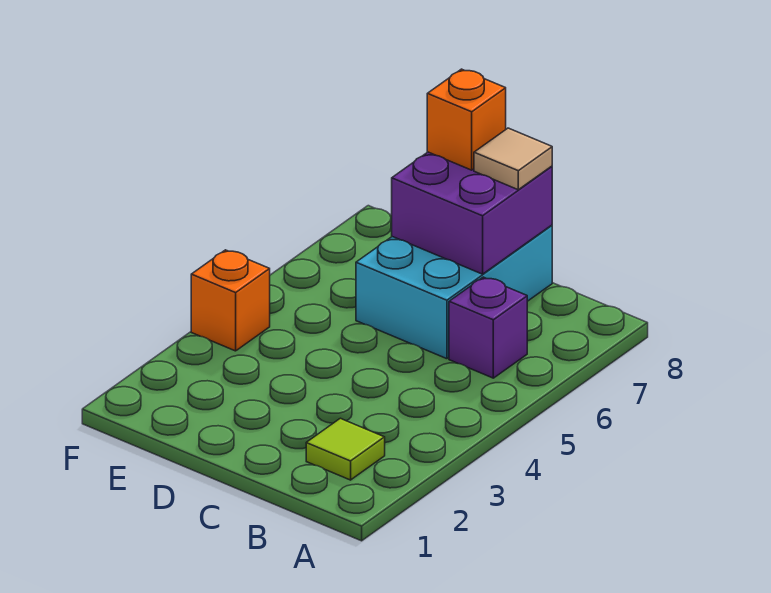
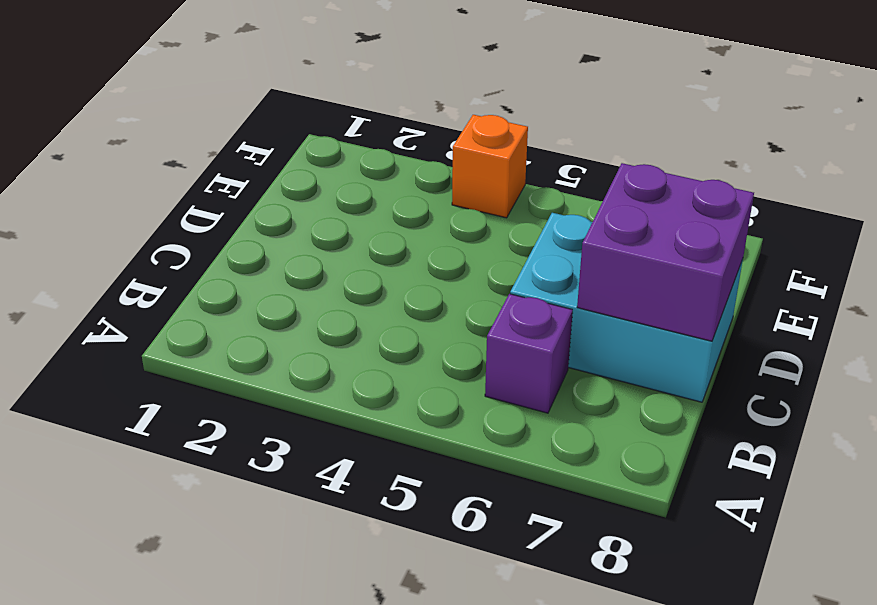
none -> lime tile B2 level 1
none -> tan tile C8 level 3

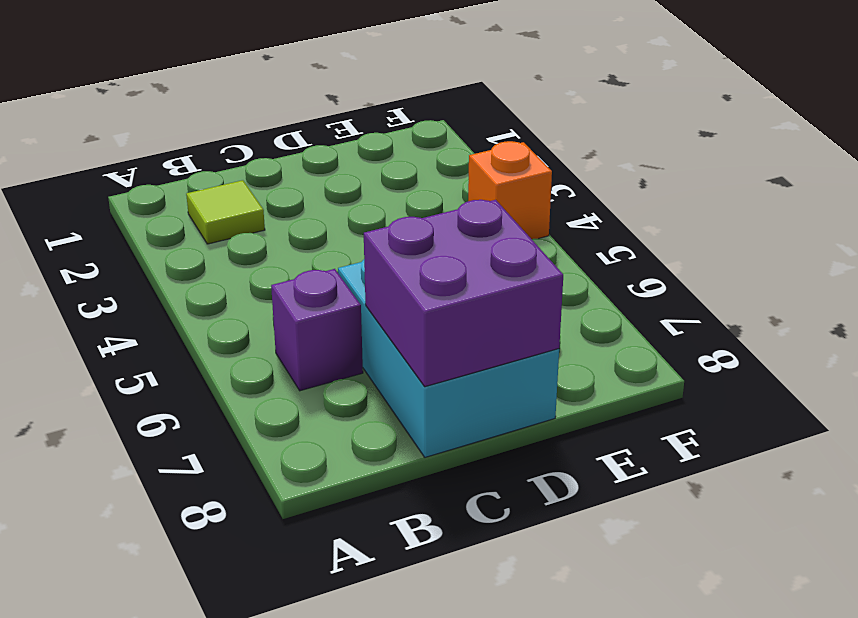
none -> tan tile C8 level 3
none -> orange brick D8 level 3

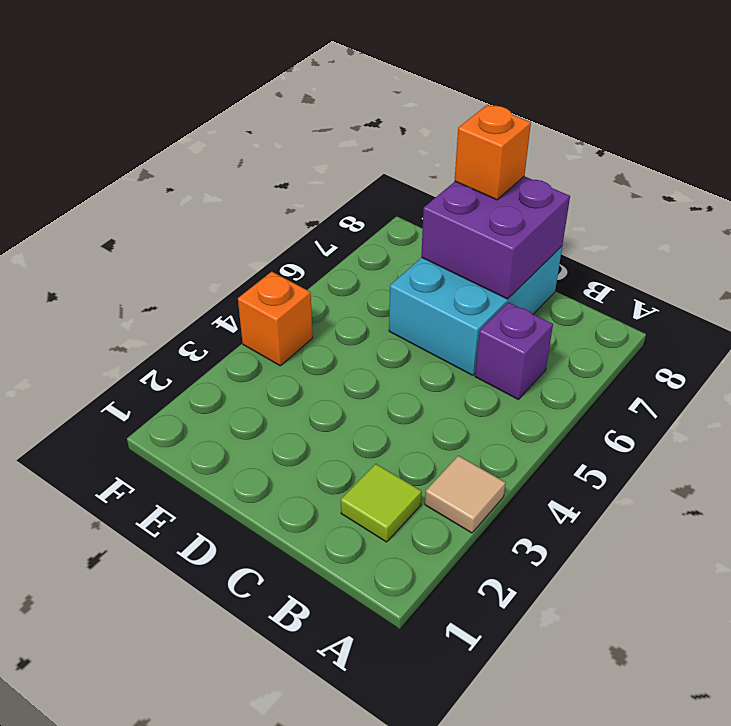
tan tile A3 level 1 -> tan tile C8 level 3

